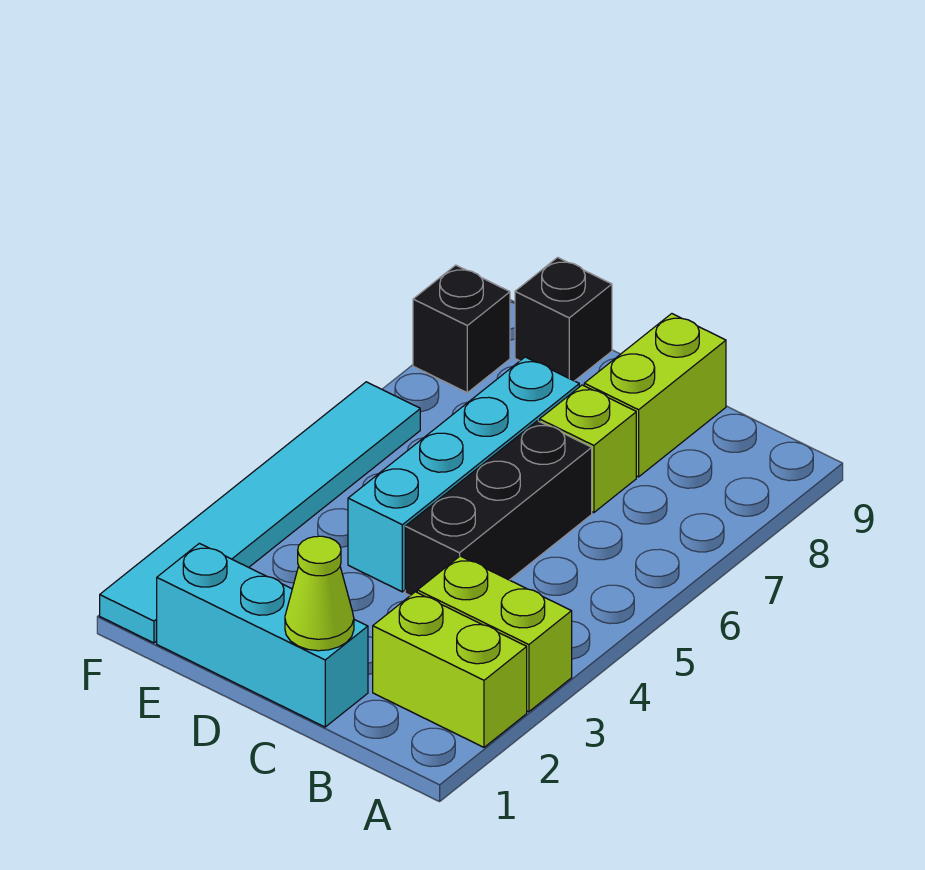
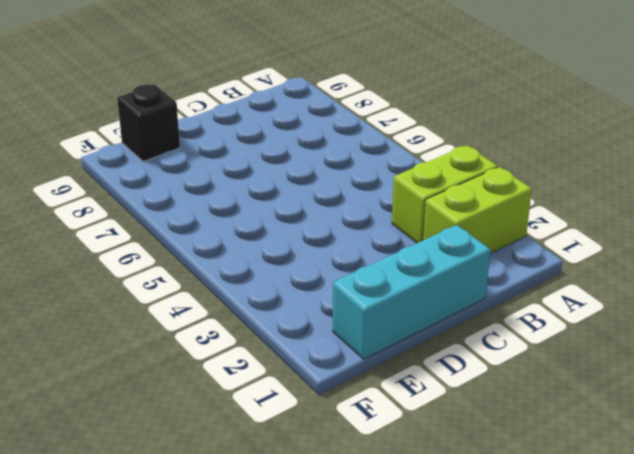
none -> black brick C4:C6 level 1
none -> lime brick C7 level 1

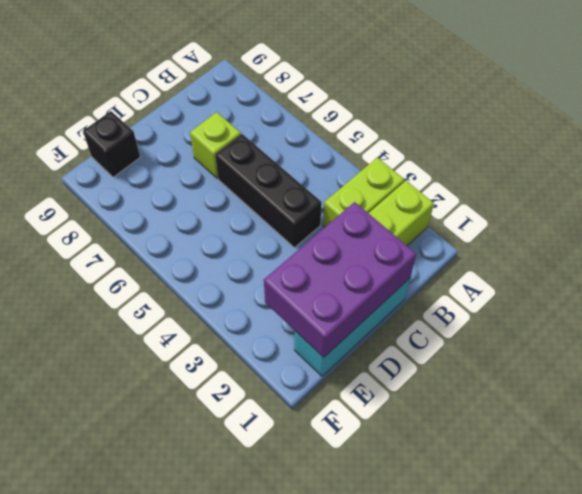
purple brick C1:E2 level 2 -> lime cone C1 level 2
none -> lime brick C8:C9 level 1
none -> cyan brick D4:D7 level 1

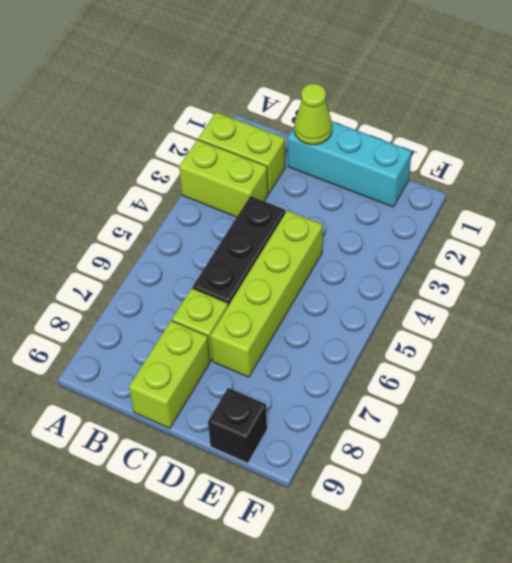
lime brick D4:D7 level 1 -> cyan brick D4:D7 level 1
none -> cyan tile F1:F6 level 1
none -> black brick F8 level 1

